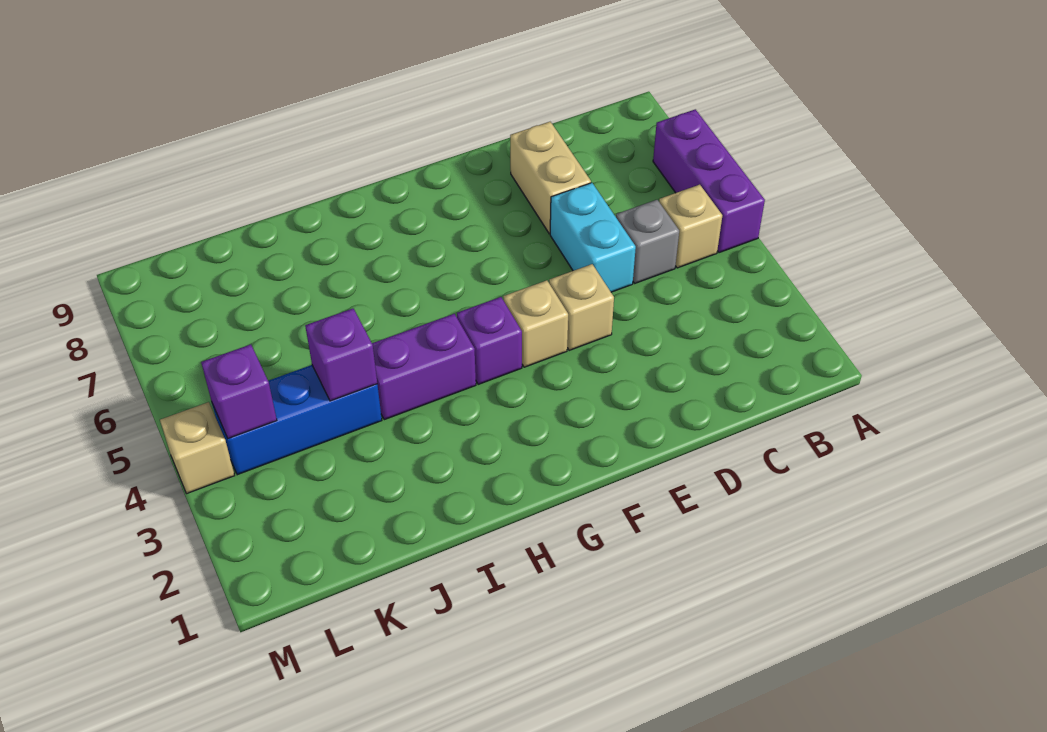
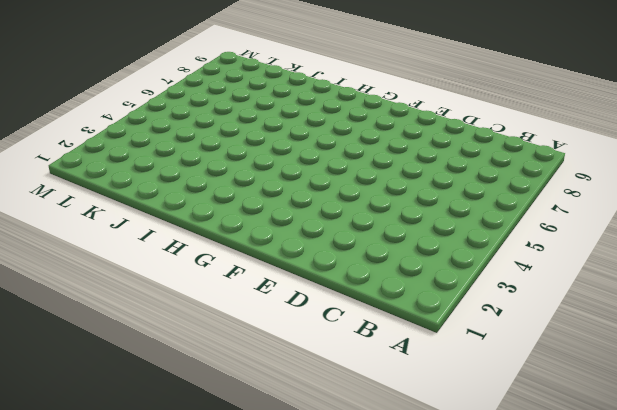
none -> purple brick A5:A7 level 1
none -> tan brick B5 level 1
none -> grey brick C5 level 1

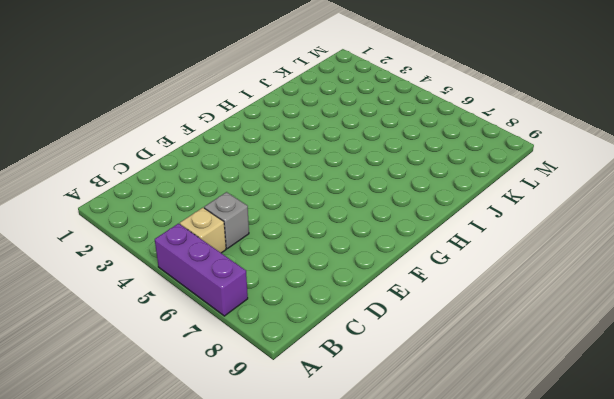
none -> cyan brick D5:D6 level 1
none -> tan brick D7:D8 level 1
none -> tan brick E4 level 1

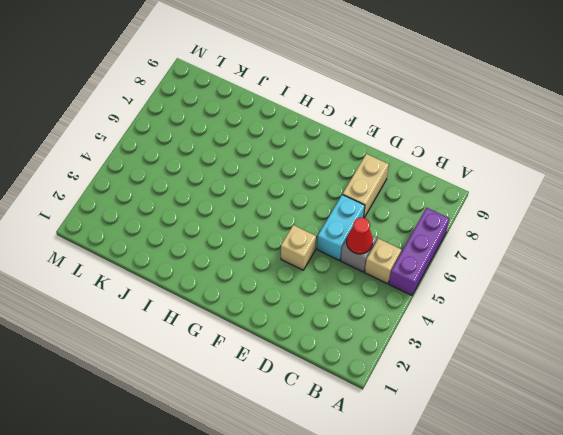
red cone C5 level 2 -> none
none -> tan brick F4 level 1
none -> purple brick G4 level 1
none -> purple brick H4:I4 level 1

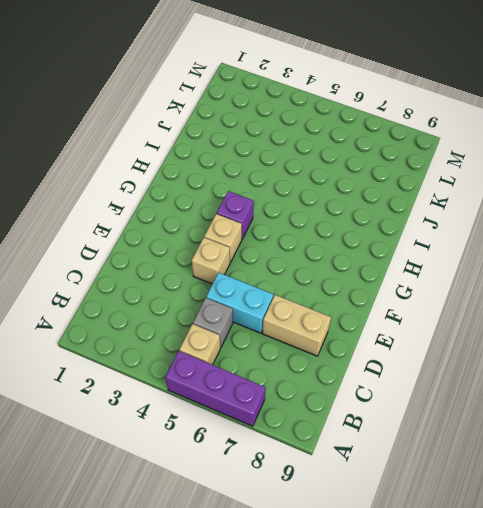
none -> purple brick H4:I4 level 1
none -> blue brick J4:L4 level 1
none -> tan brick M4 level 1

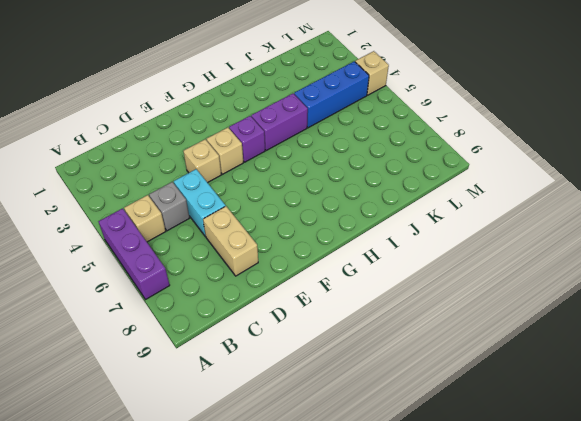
none -> purple brick J4 level 2
none -> purple brick L4 level 2

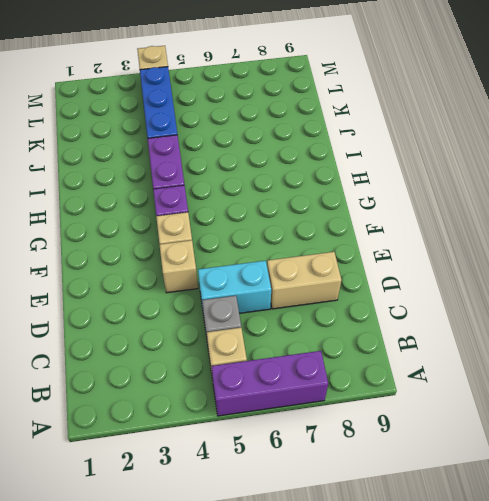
none -> purple brick J4 level 2
none -> purple brick L4 level 2

